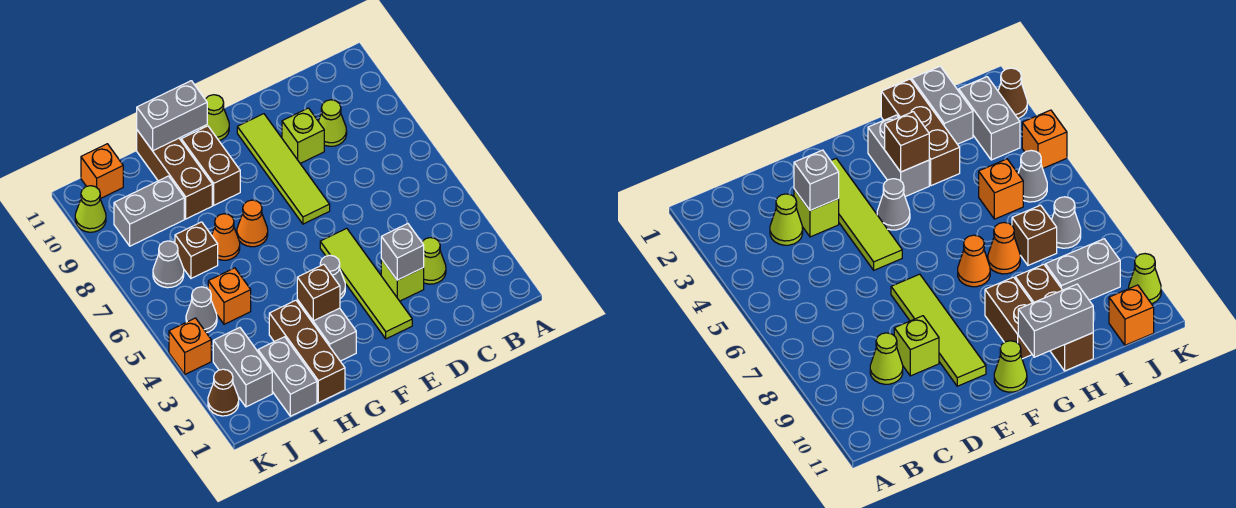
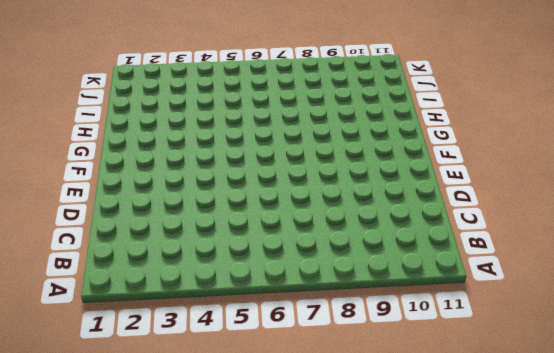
none -> lime cone C3 level 1
none -> lime cone C9 level 1
none -> lime brick D3 level 1

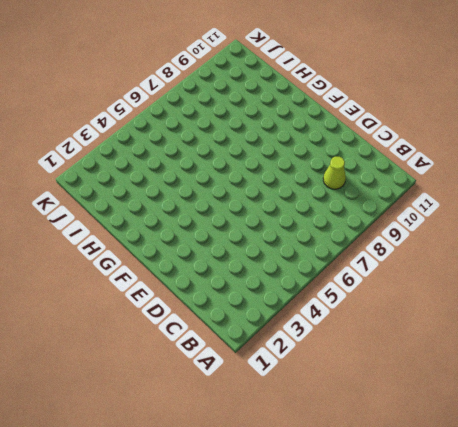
none -> lime cone C3 level 1
none -> lime brick D3 level 1
none -> lime brick D9 level 1

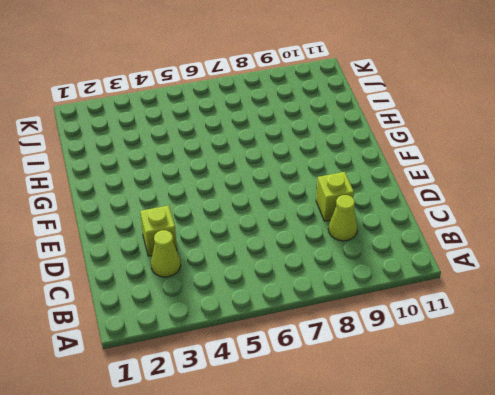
none -> lime tile E2:E5 level 1
none -> lime tile E7:E10 level 1
none -> grey cone F4 level 1

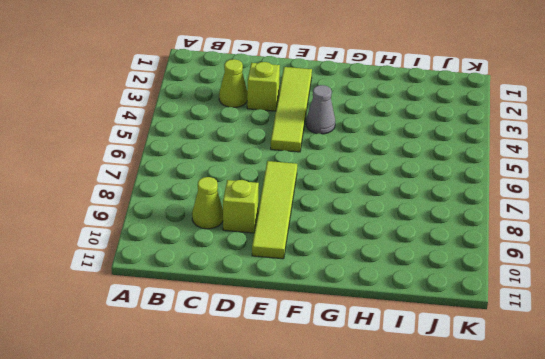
none -> lime cone F11 level 1
none -> grey brick G2:G3 level 1
none -> orange cone G7 level 1

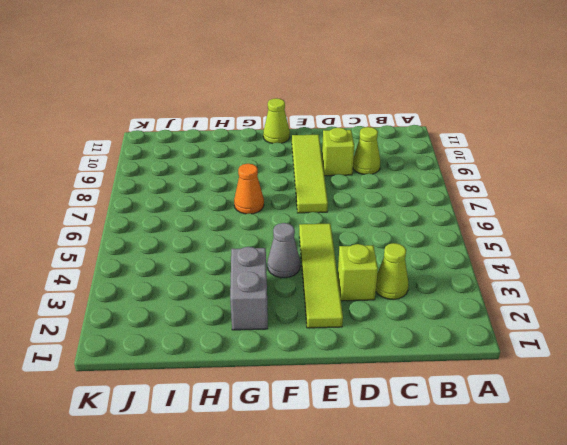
none -> brown brick G9:G10 level 1
none -> brown brick H1:H3 level 1
none -> orange cone H7 level 1

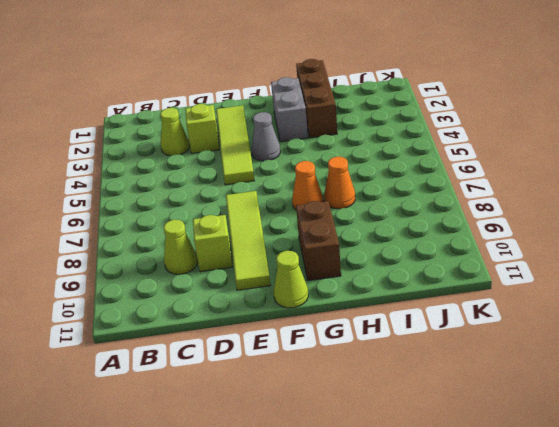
none -> brown brick H9:H11 level 1
none -> grey brick I1:I2 level 1
none -> orange brick I5 level 1

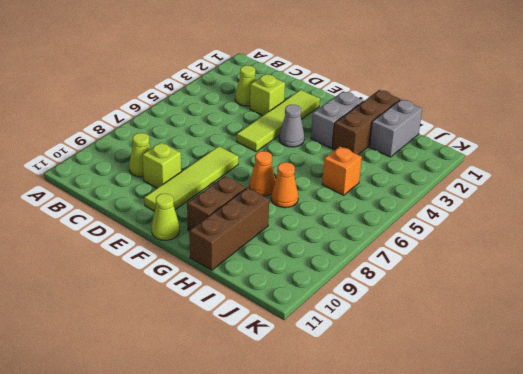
none -> brown brick I7 level 1
none -> grey brick I9:J9 level 1
none -> grey brick J2:J3 level 1

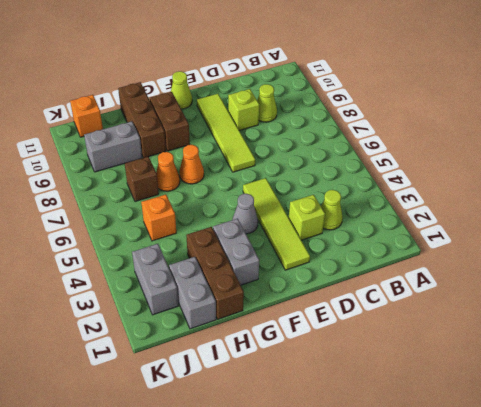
none -> grey cone J5 level 1
none -> grey cone J7 level 1
none -> brown cone K2 level 1

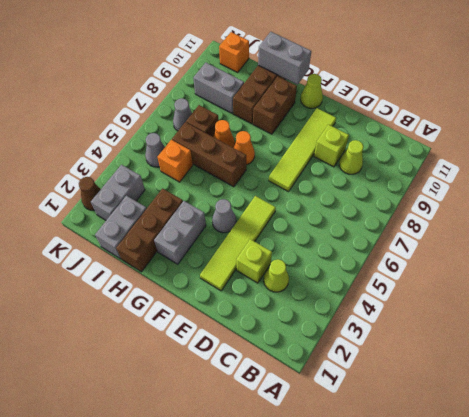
brown brick G6:I6 level 1 -> none
none -> orange brick K4 level 1
none -> lime cone K10 level 1
none -> grey brick D3 level 2

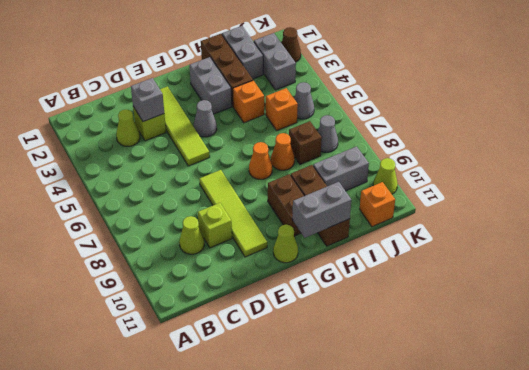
orange brick H4 level 1 -> orange brick K4 level 1
none -> brown brick G3 level 2

